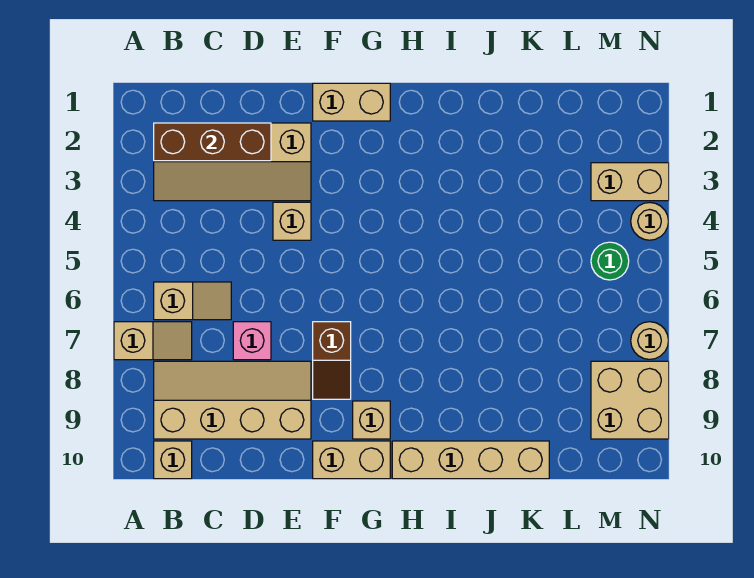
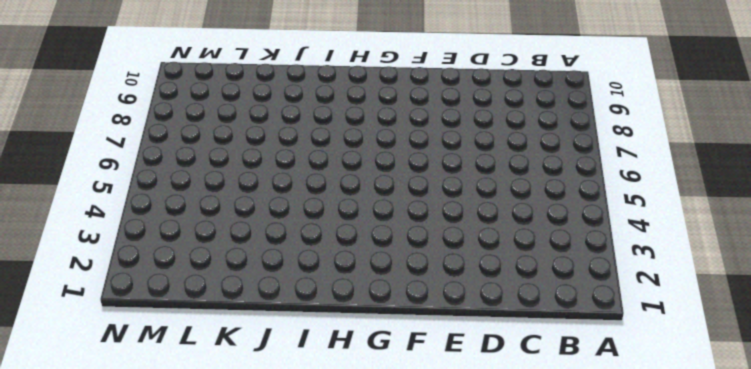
none -> tan slope A7:B7 level 1 top A
none -> tan slope B2:E3 level 1 top 2
none -> tan slope B6:C6 level 1 top B

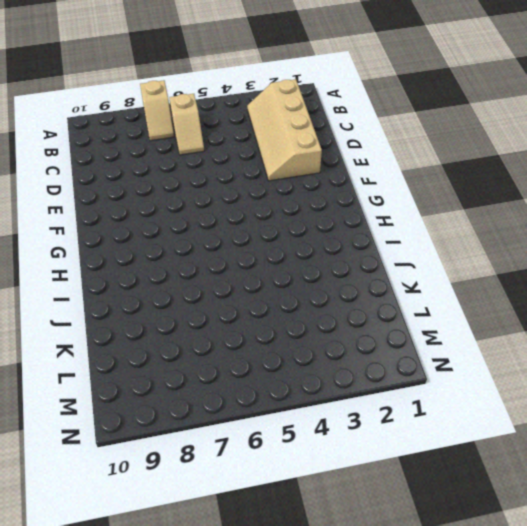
none -> tan slope B8:E9 level 1 top 9
none -> tan brick B10 level 1
none -> pink brick D7 level 1

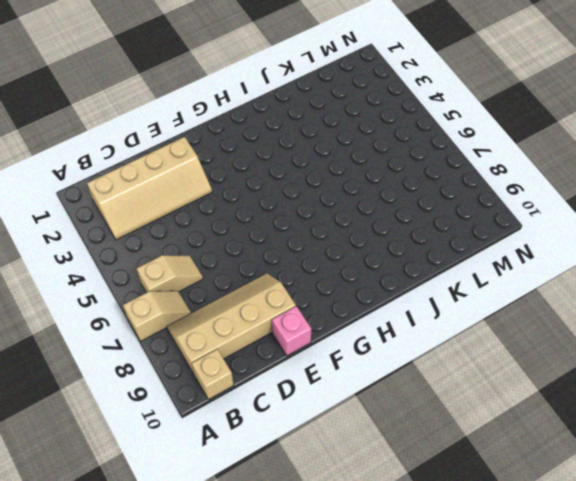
pink brick E10 level 1 -> pink brick D7 level 1
none -> tan brick E4 level 1
none -> tan brick F1:G1 level 1
none -> brown slope F7:F8 level 1 top 7

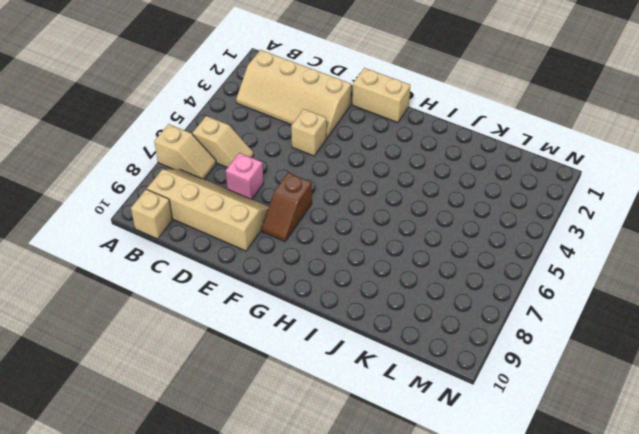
none -> tan brick F10:G10 level 1
none -> tan brick G9 level 1
none -> tan brick H10:K10 level 1

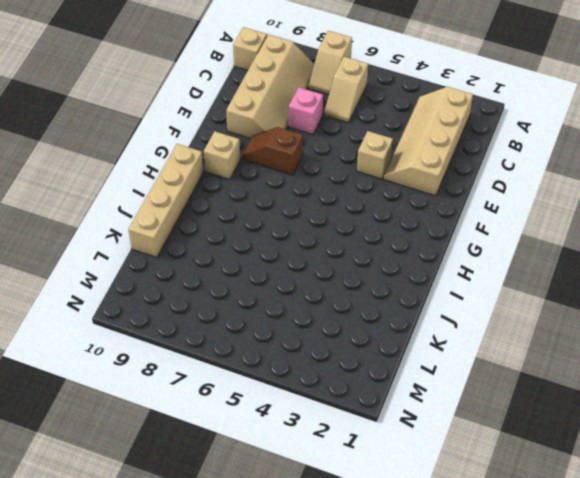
none -> tan brick F1:G1 level 1
none -> tan brick F10:G10 level 1
none -> tan brick M3:N3 level 1

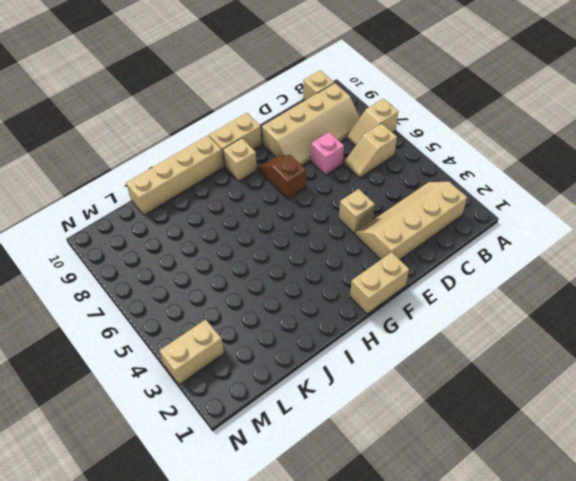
none -> green round brick M5 level 1
none -> tan brick M8:N9 level 1
none -> tan round brick N4 level 1

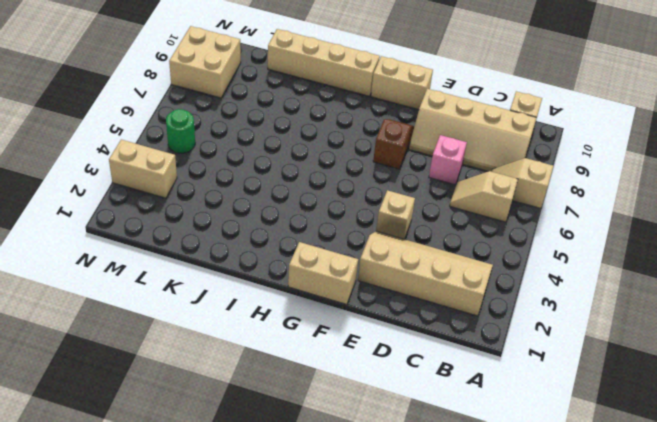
none -> tan brick G9 level 1
none -> tan round brick N4 level 1
none -> tan round brick N7 level 1

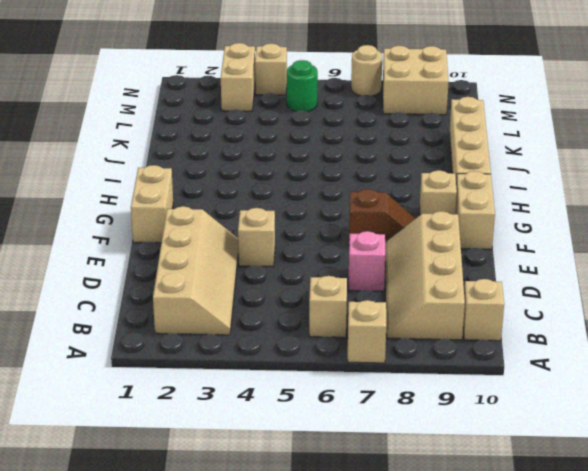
tan brick N4 level 1 -> tan round brick N4 level 1
none -> brown brick B2:D2 level 2

